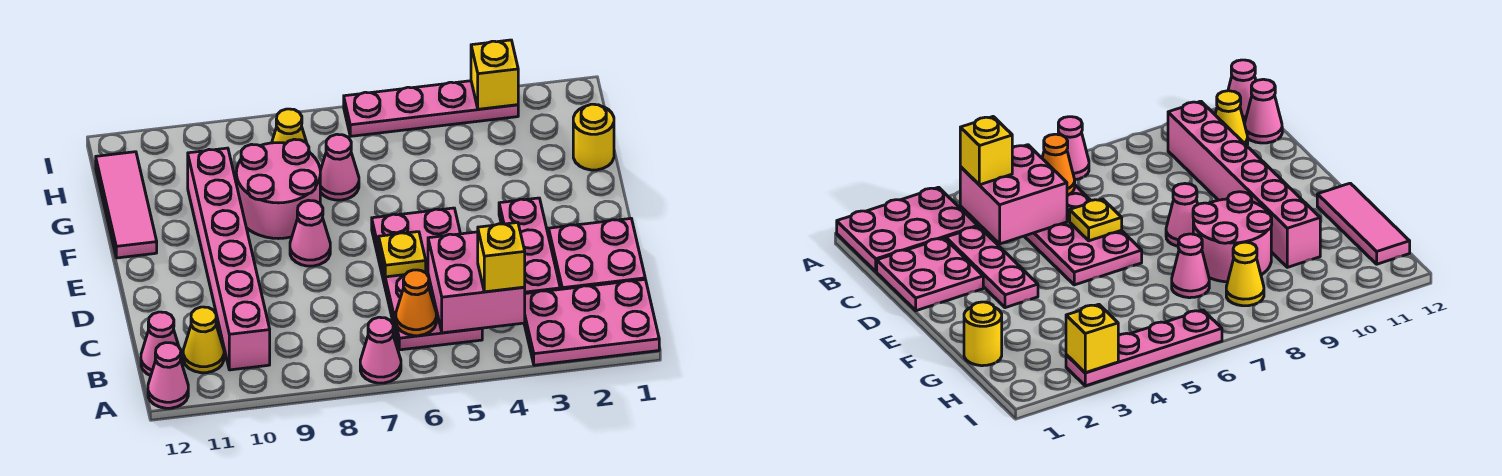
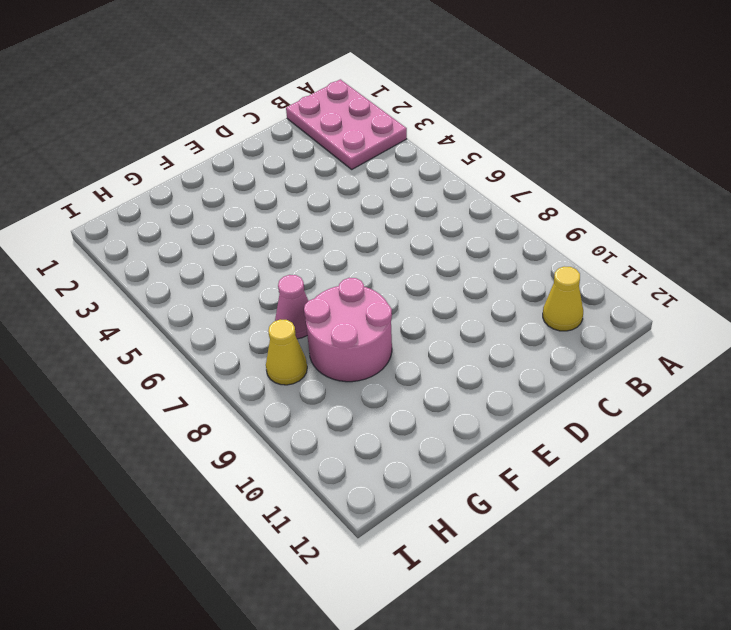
none -> pink cone A7 level 1
none -> pink cone A12 level 1
none -> pink plate B5:E6 level 1

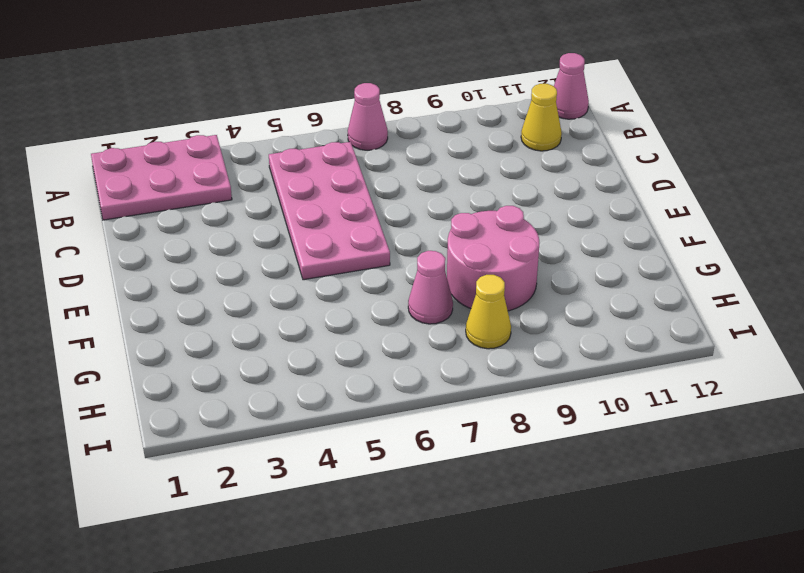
none -> pink brick B10:G10 level 1
none -> pink cone B12 level 1
none -> pink plate C1:D2 level 1

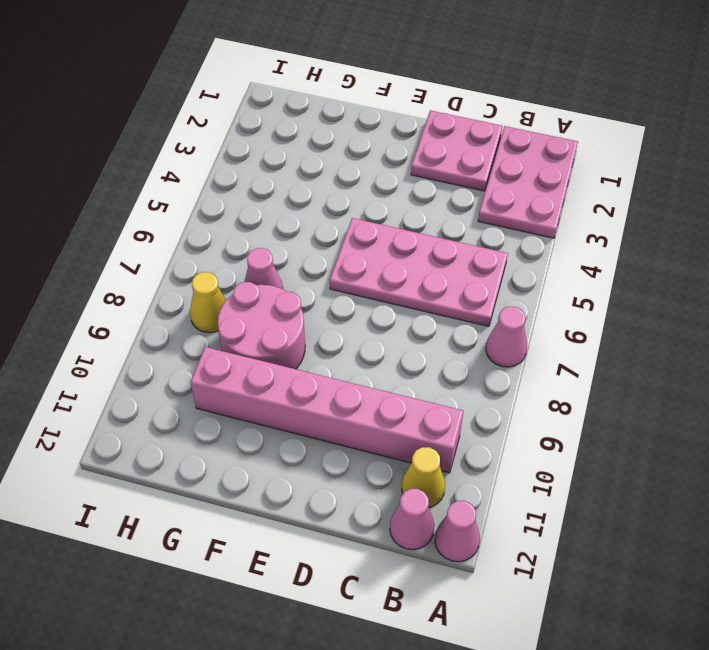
none -> pink plate C3:E3 level 1
none -> pink cone E8 level 1
none -> pink tile F12:H12 level 1

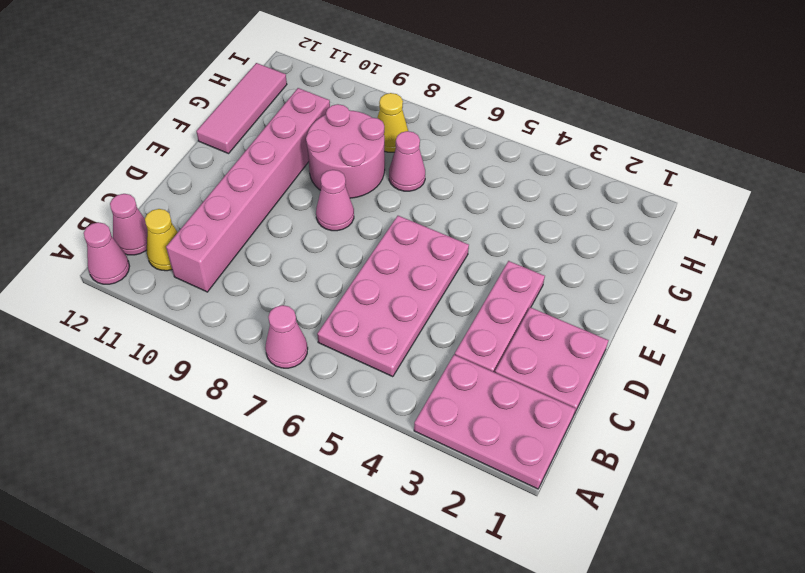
none -> yellow round brick G1 level 1
none -> pink plate I3:I6 level 1
none -> pink brick B4:C5 level 2

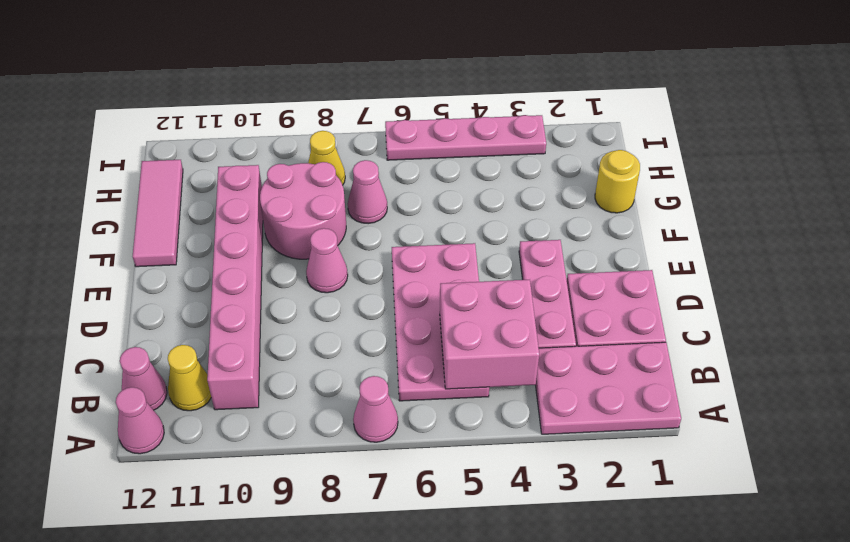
none -> orange cone B6 level 2
none -> yellow plate D6 level 2
none -> yellow brick I3 level 2

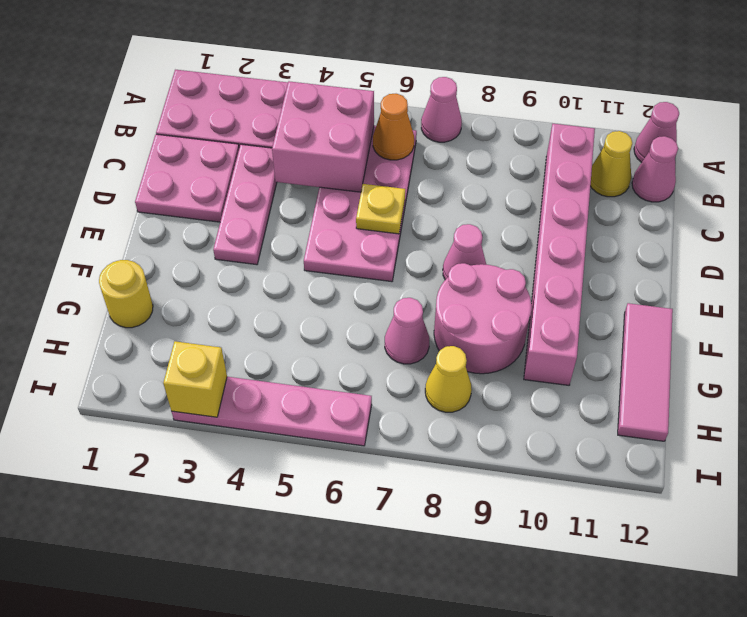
none -> yellow brick B4 level 3

